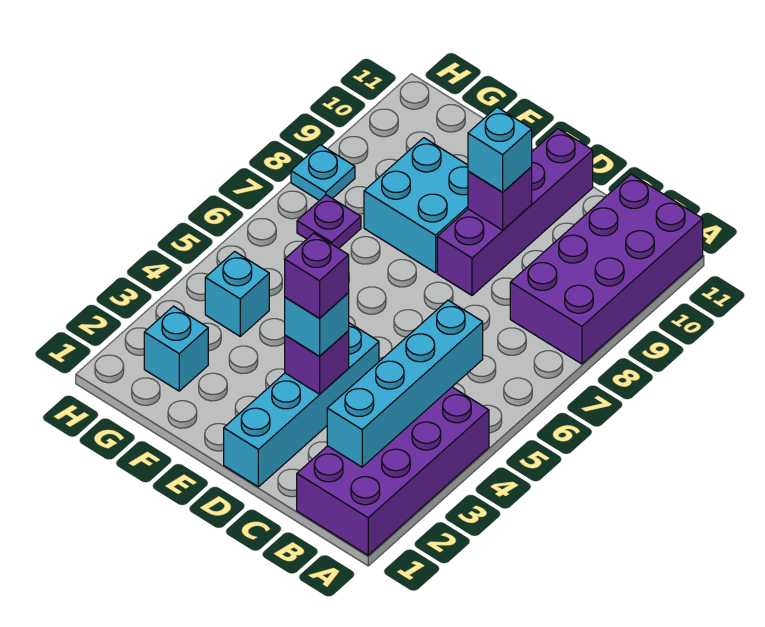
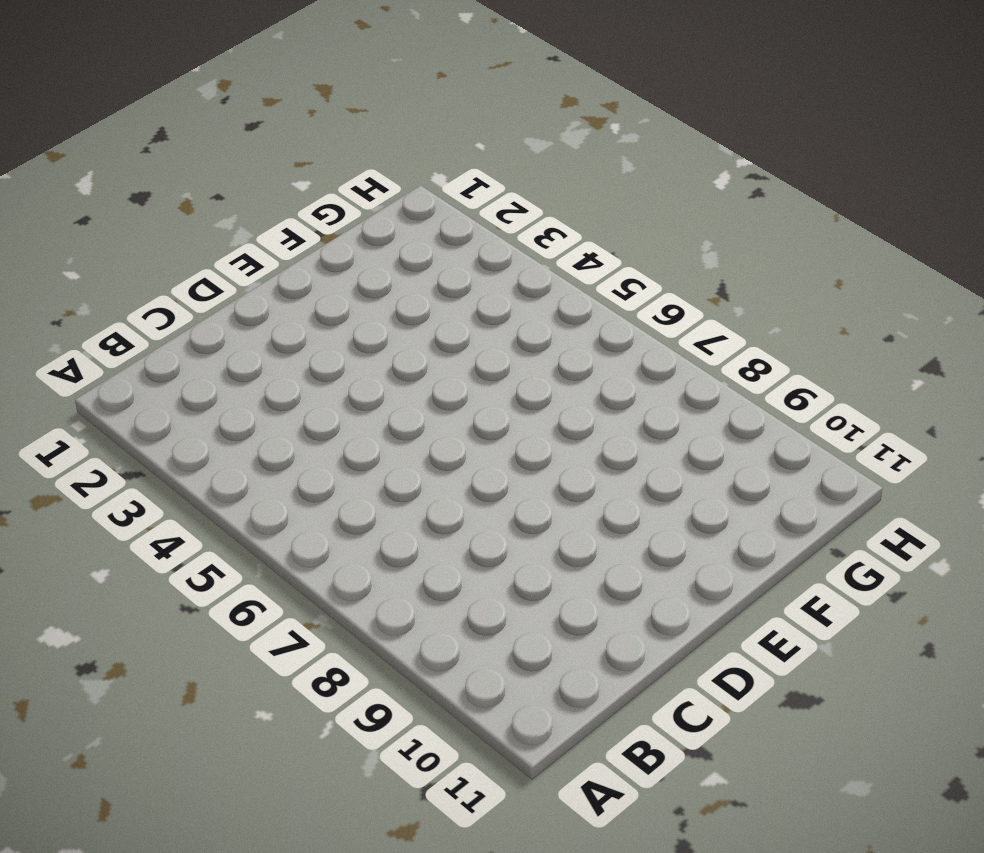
none -> purple brick A1:B4 level 1
none -> purple brick A8:B11 level 1
none -> cyan brick D1:D4 level 1

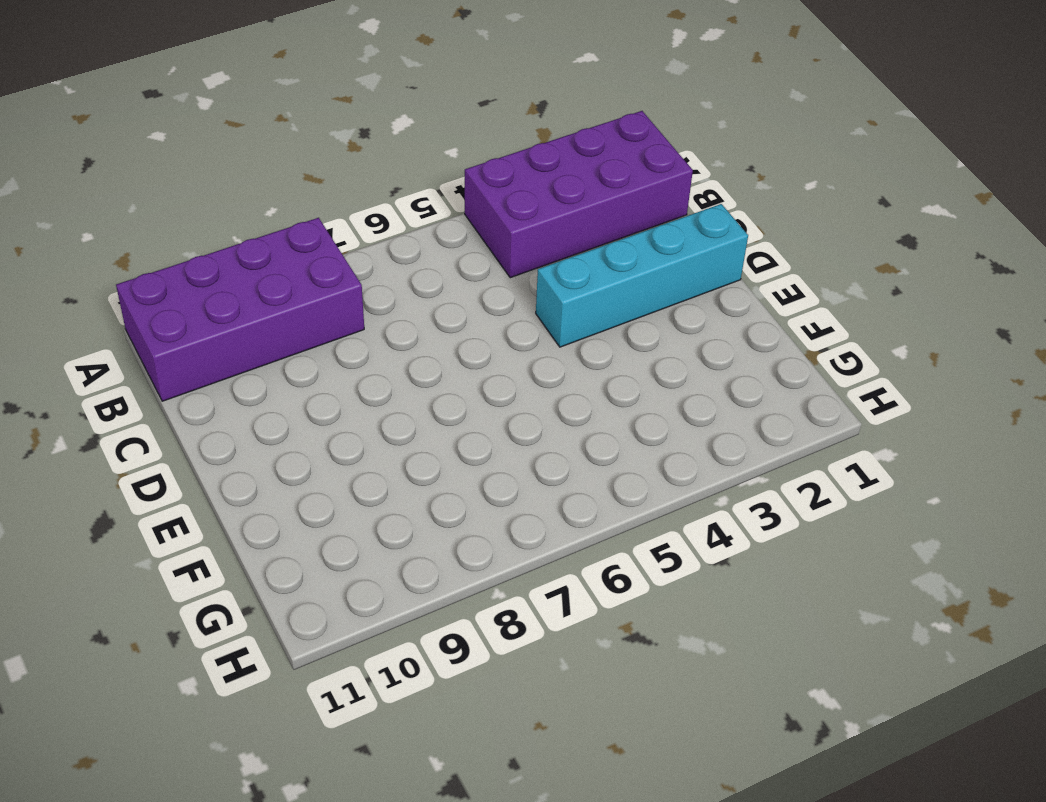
none -> purple brick D8:D11 level 1
none -> cyan brick E8:F9 level 1
none -> cyan brick G2 level 1

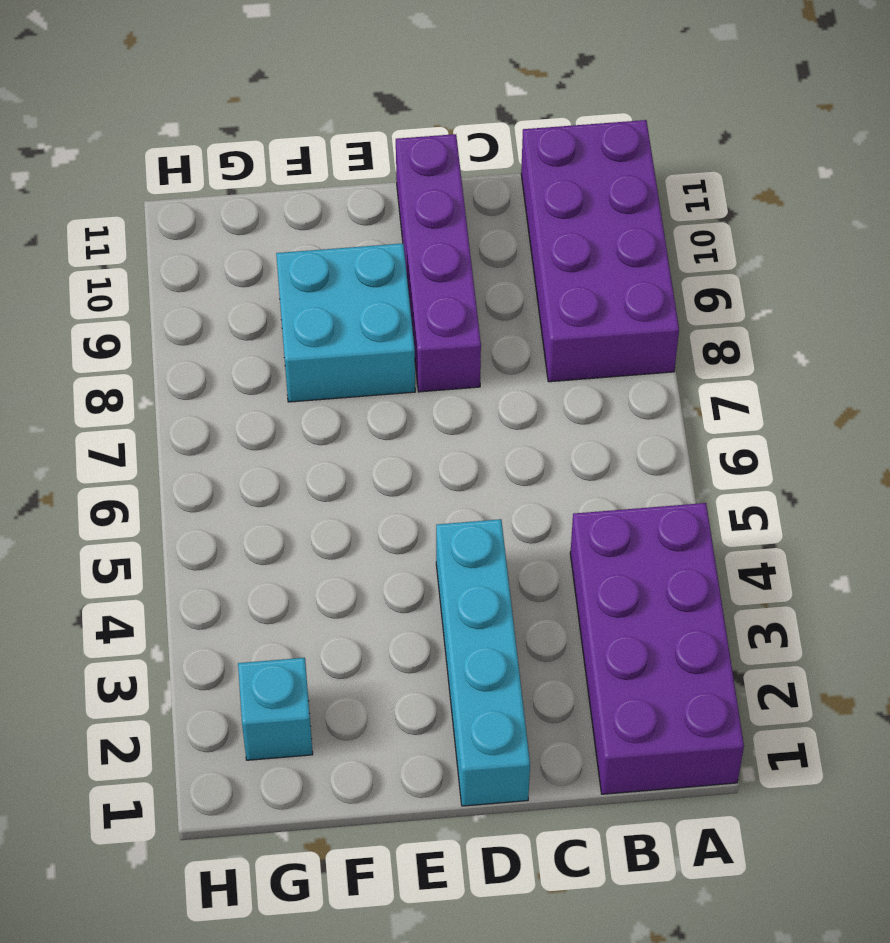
none -> cyan brick G4 level 1
none -> purple plate G7 level 1
none -> cyan plate H8 level 1

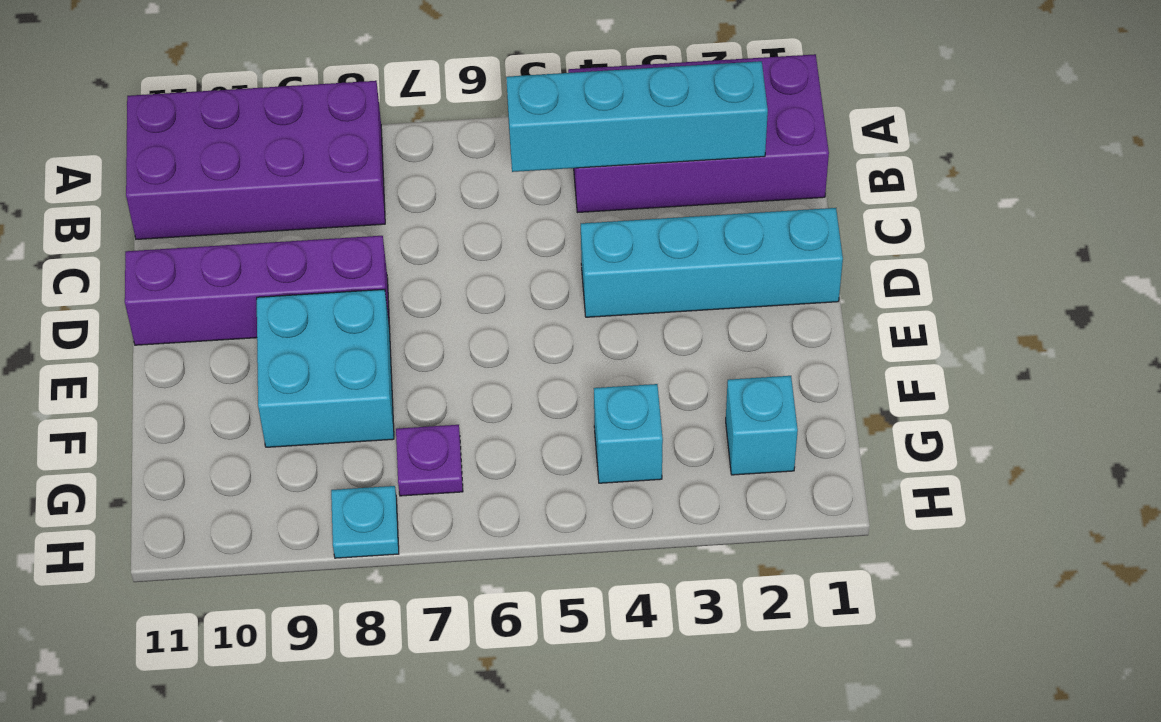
none -> purple brick D3 level 2
none -> purple brick D9 level 2
none -> cyan brick D3 level 3

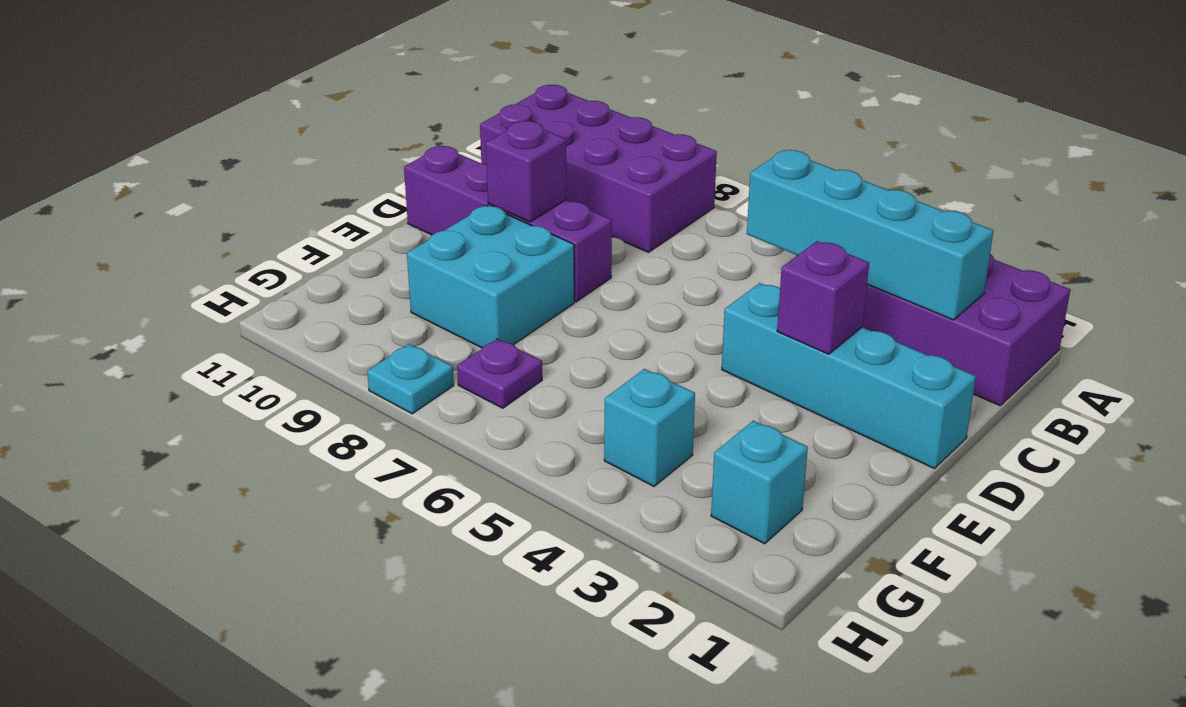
none -> cyan brick D3 level 3
none -> cyan brick D9 level 3
none -> purple brick D3 level 4

